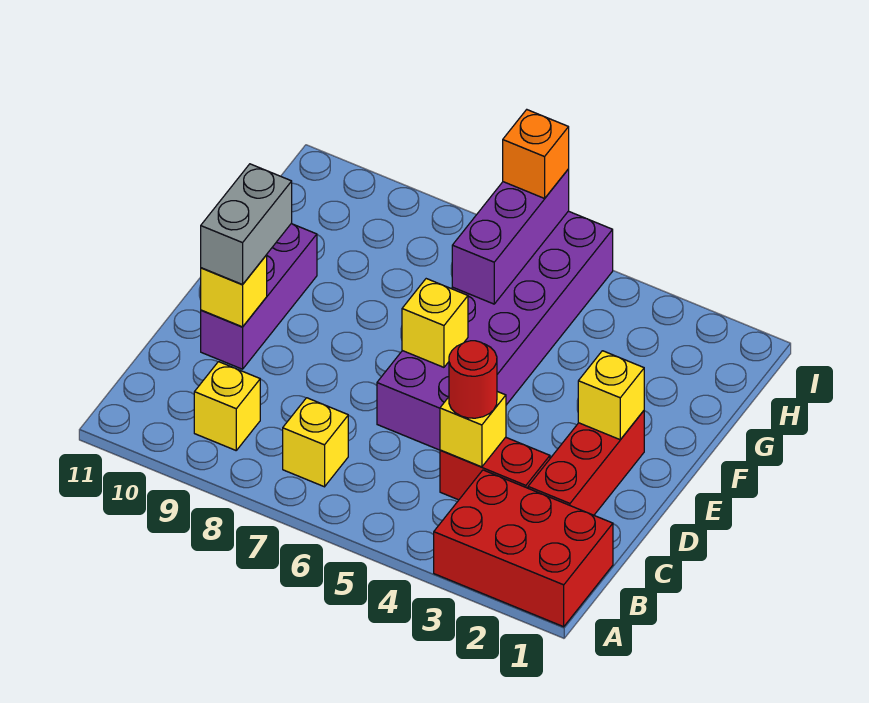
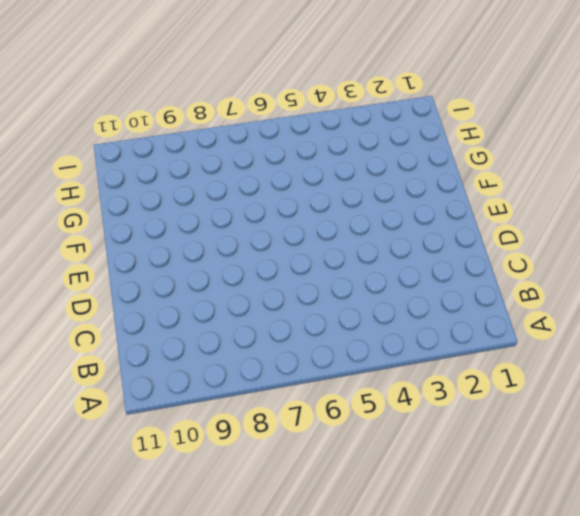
none -> red brick A1:B3 level 1
none -> yellow brick B7 level 1
none -> yellow brick B9 level 1

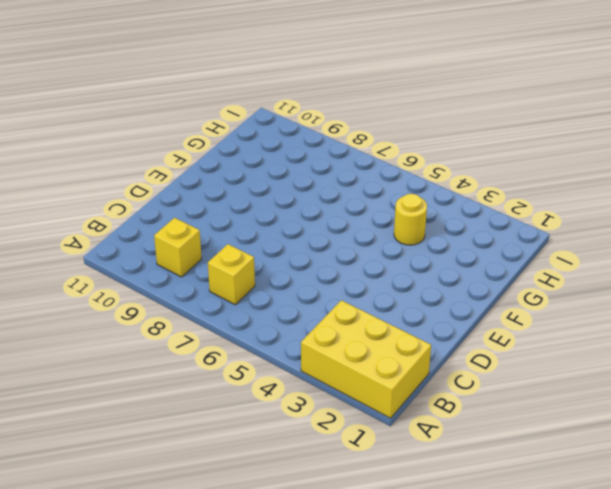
yellow brick A1:B3 level 1 -> red brick A1:B3 level 1
yellow round brick G4 level 1 -> none
none -> red brick C2:E2 level 1
none -> red brick C3:C4 level 1
none -> purple brick D5:I6 level 1

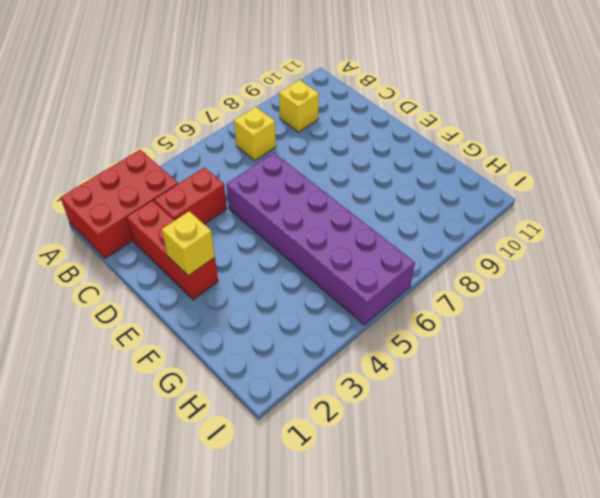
none -> purple brick D10:F10 level 1
none -> yellow brick C4 level 2
none -> yellow brick D10 level 2

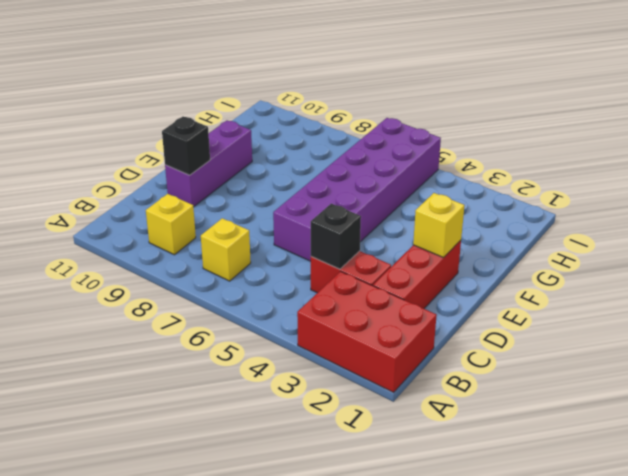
black brick C4 level 2 -> yellow brick C4 level 2
black brick D10 level 2 -> yellow brick D10 level 2
none -> yellow brick E6 level 2
none -> purple brick G6:I6 level 2
none -> red round brick C4 level 3

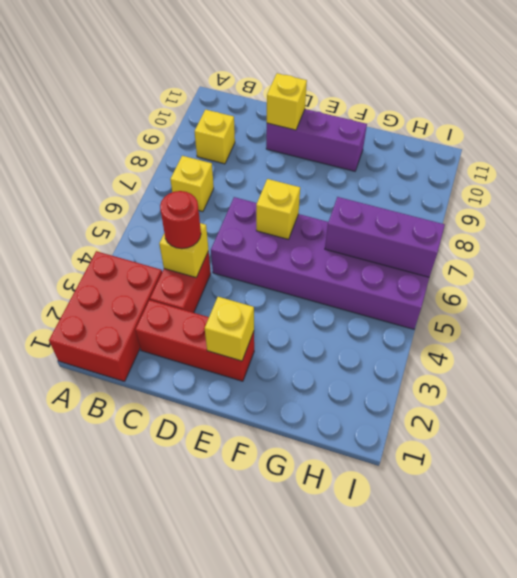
none -> grey brick D10:E10 level 3
none -> orange brick I6 level 3

